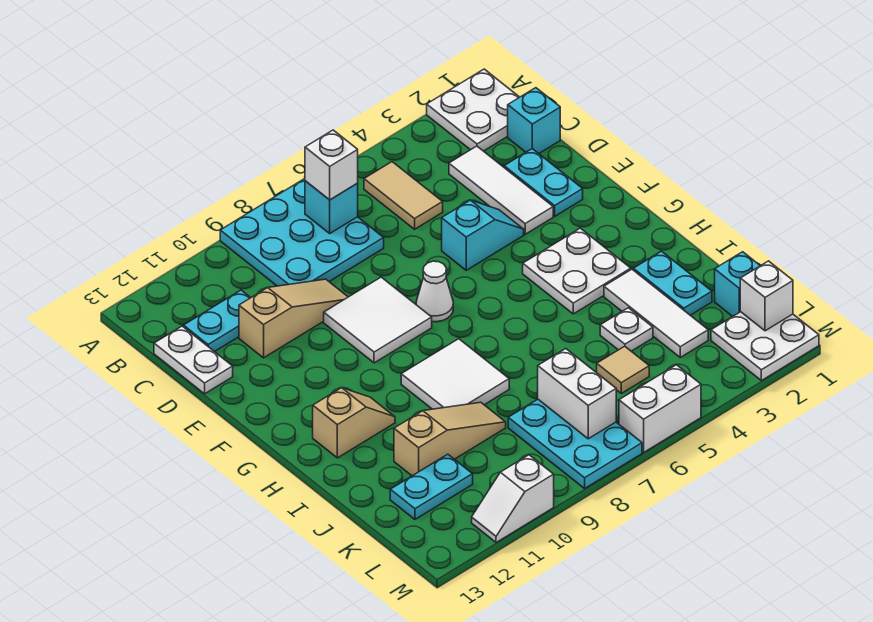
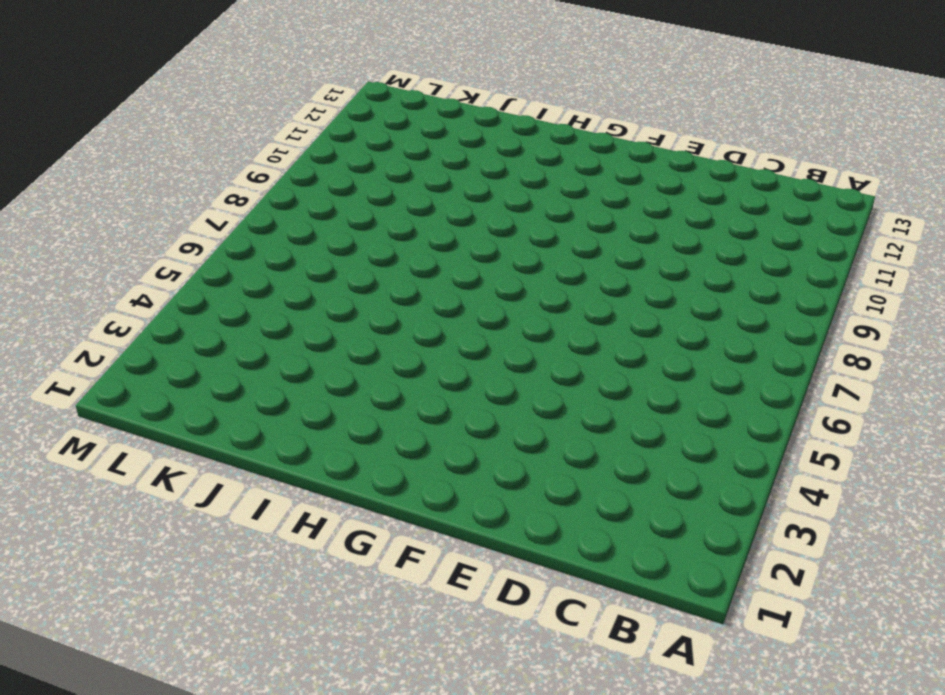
none -> white plate A1:B2 level 1
none -> cyan plate A7:C9 level 1
none -> tan tile B5:C5 level 1
none -> cyan brick C1 level 1

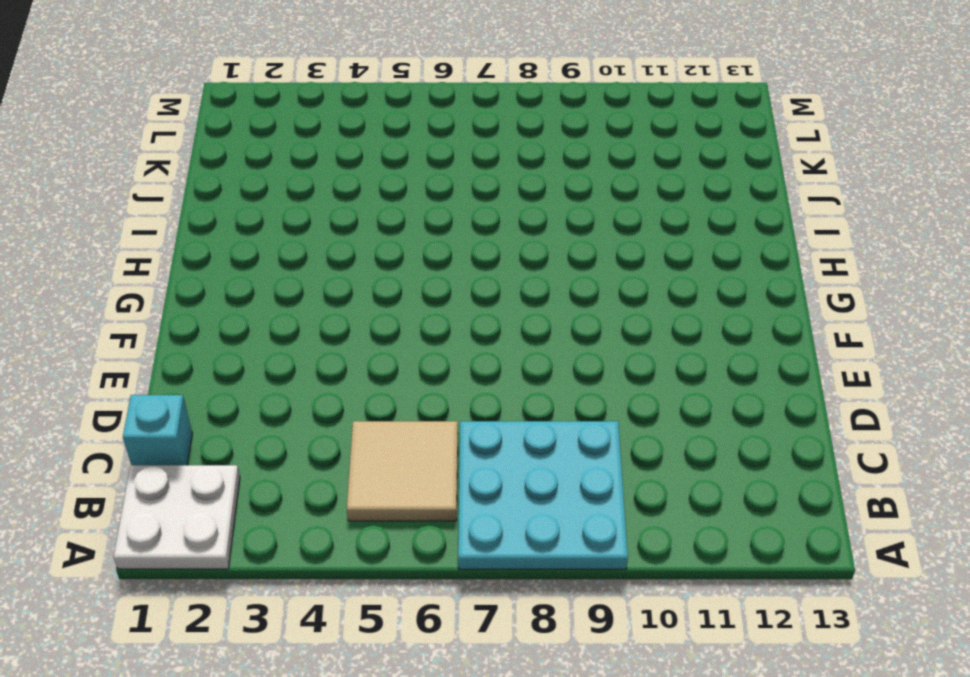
tan tile B5:C6 level 1 -> tan tile B5:C5 level 1
none -> white tile C3:E3 level 1
none -> cyan plate C11:C12 level 1
none -> white plate C13:D13 level 1
none -> cyan plate D2:E2 level 1

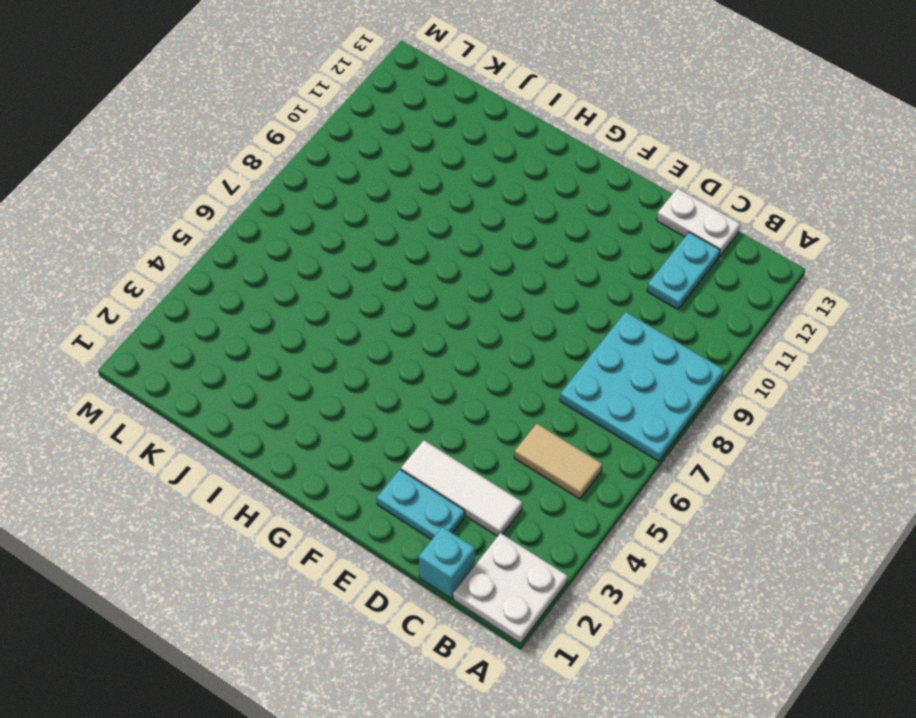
none -> tan slope D9:D11 level 1 top 11
none -> cyan slope E4:E5 level 1 top 5
none -> white tile E8:F9 level 1
none -> white cone F7 level 1

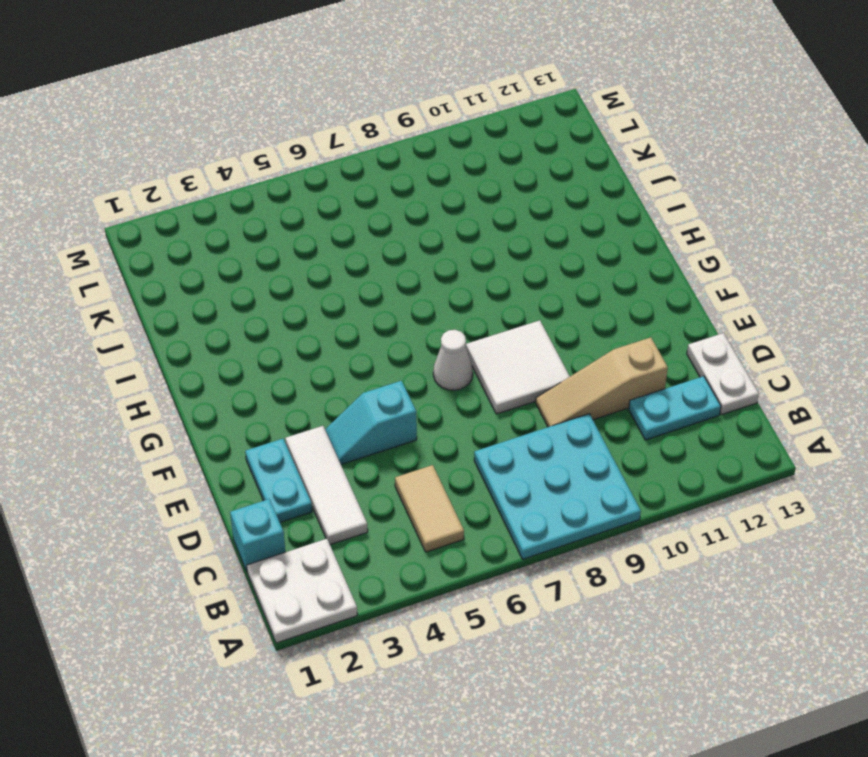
none -> white plate G3:H4 level 1
none -> white tile H8:I9 level 1
none -> tan slope H11:H12 level 1 top 12
none -> cyan plate I2:J2 level 1

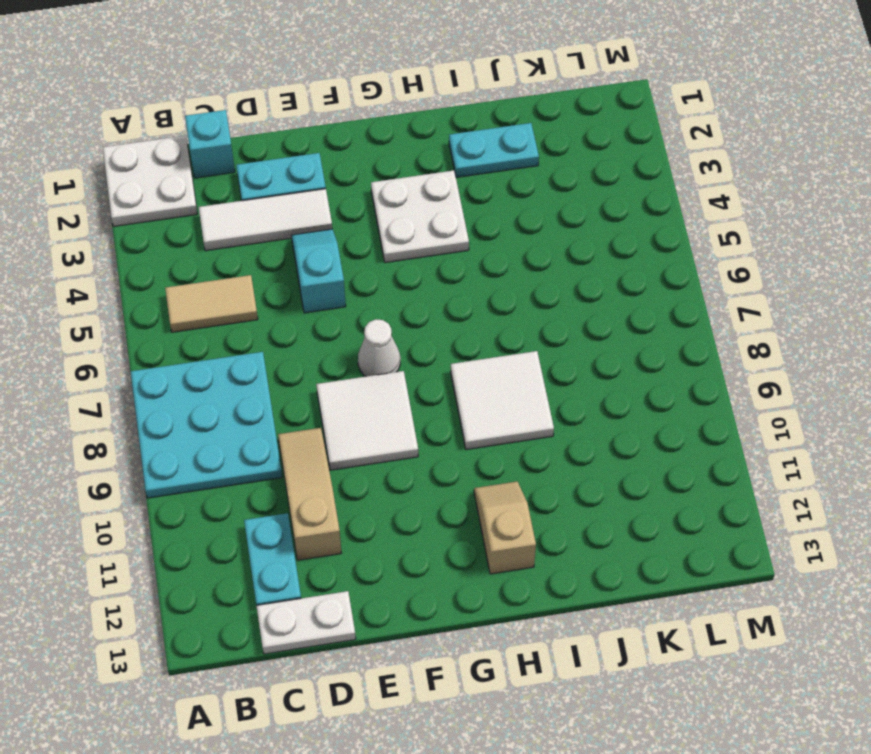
none -> white tile I3:K3 level 1
none -> white plate J4 level 1
none -> tan slope J9:J11 level 1 top 11
none -> cyan brick K1 level 1

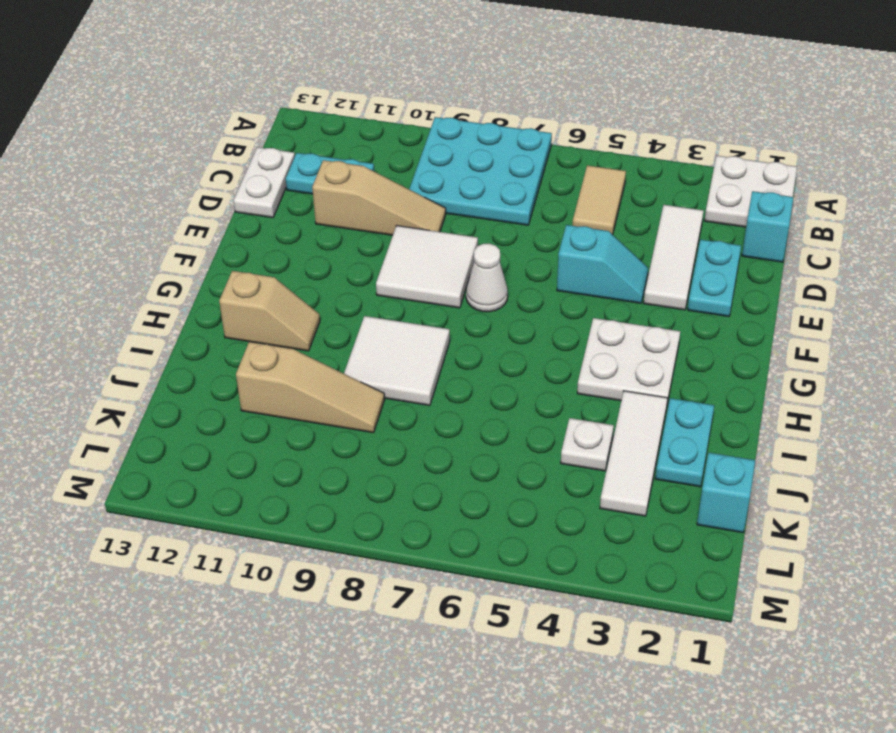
none -> tan tile K5 level 1
none -> cyan plate K7:M8 level 1
none -> cyan plate K11:K12 level 1
none -> white plate L1:M2 level 1

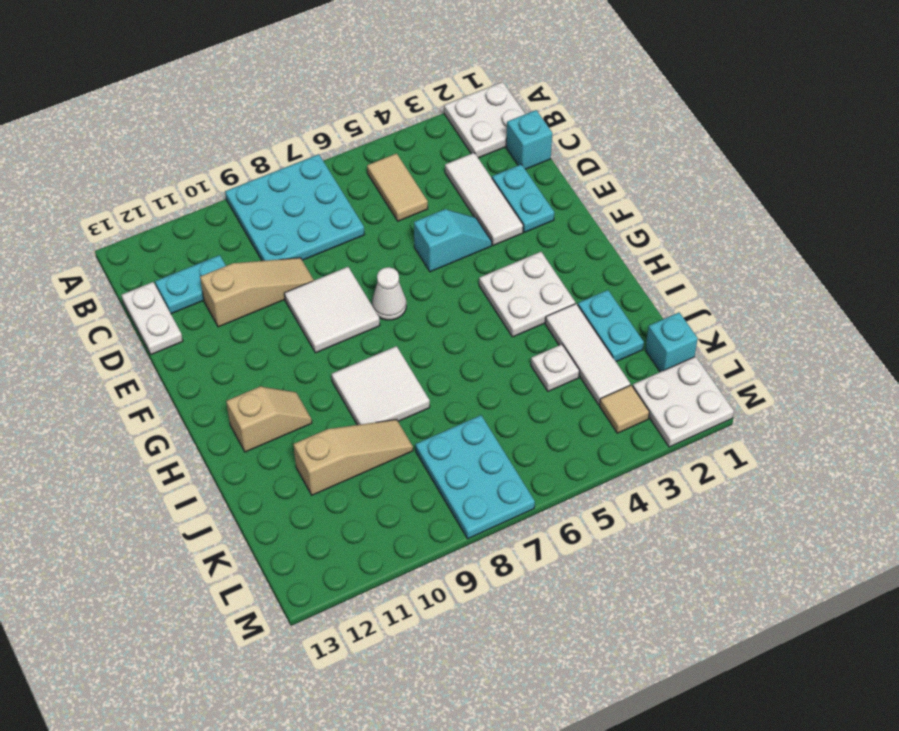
tan tile L3 level 1 -> tan tile K5 level 1
none -> cyan plate K11:K12 level 1
none -> white brick M5:M6 level 1
none -> white slope M10:M11 level 1 top 10
none -> cyan brick B7 level 2

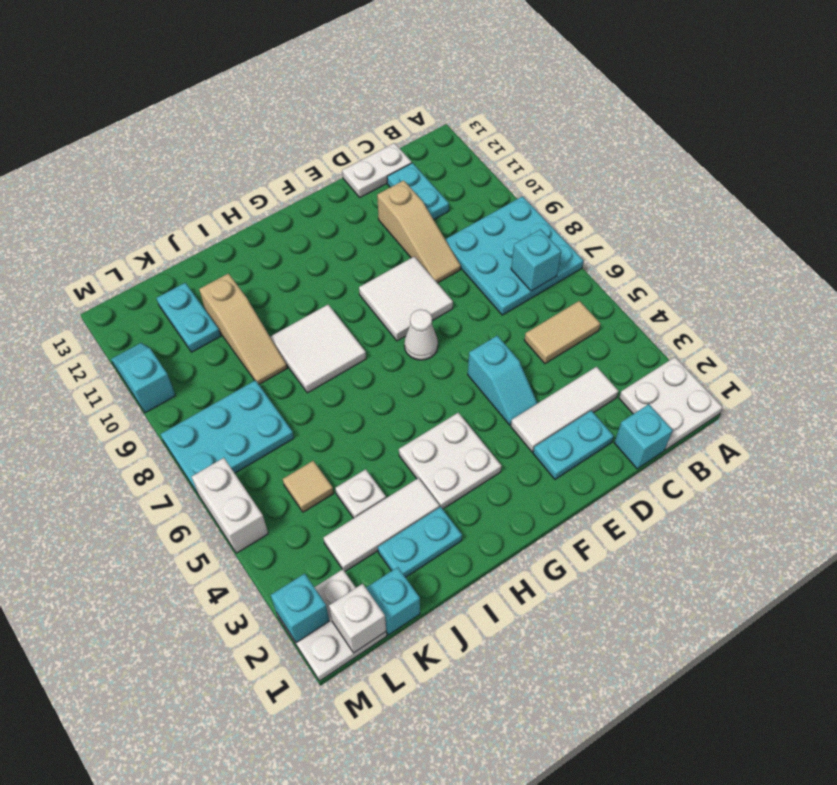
cyan brick M2 level 2 -> none
cyan slope M10:M11 level 1 top 10 -> white slope M10:M11 level 1 top 10
none -> tan slope H11:H12 level 1 top 12
none -> white brick K7:L7 level 2
none -> white brick B7 level 3

